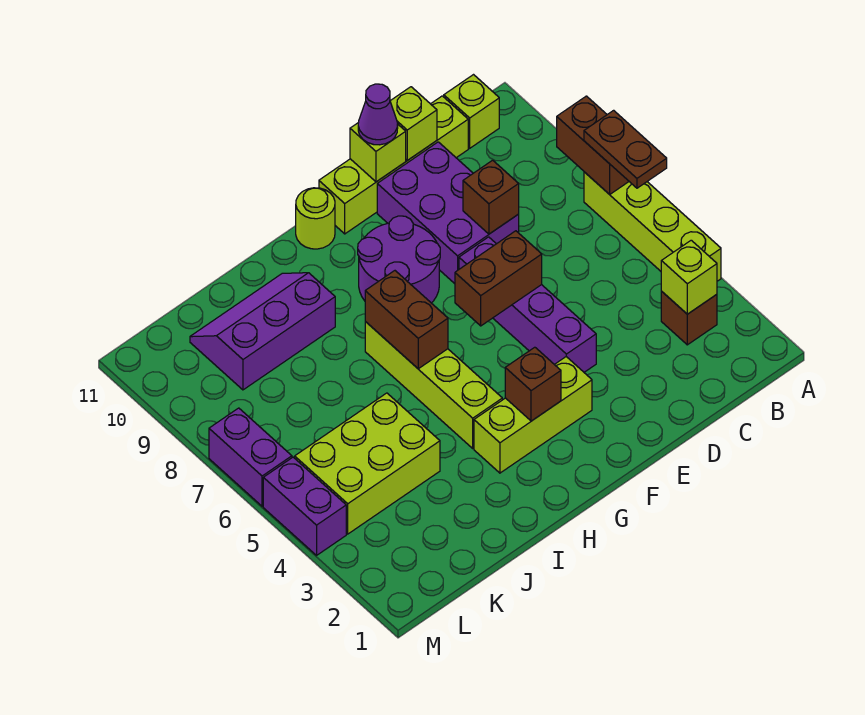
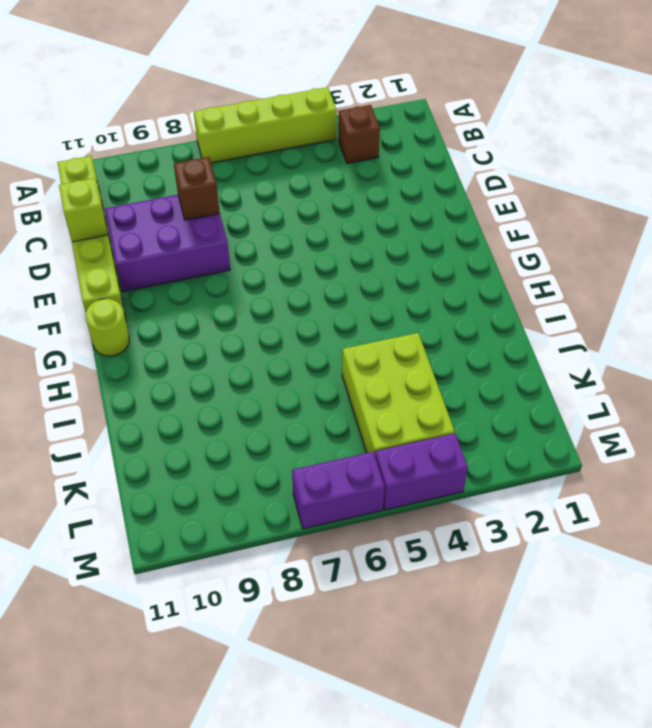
none -> purple brick E4:E7 level 1
none -> lime brick F3:H3 level 1
none -> purple round brick F8:G9 level 1

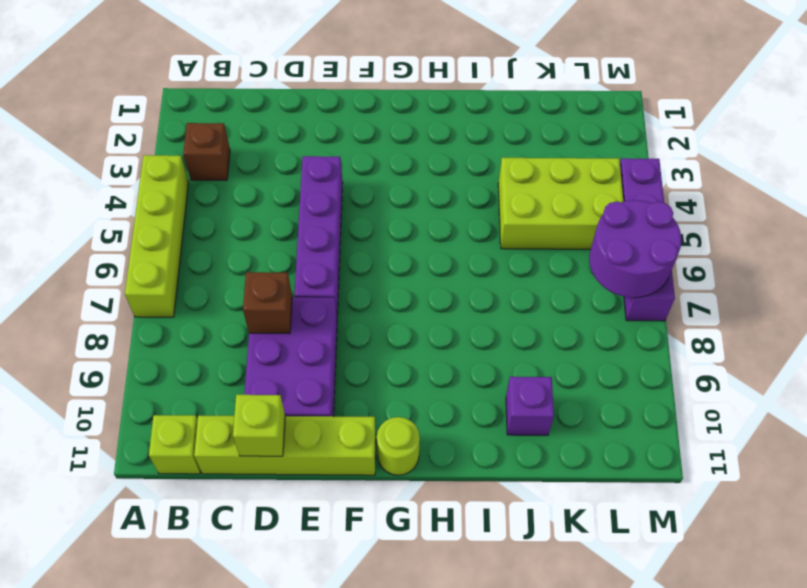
purple brick J10 level 1 -> purple slope I9:K10 level 1 top 9
purple round brick L6:M7 level 2 -> purple round brick F8:G9 level 1
none -> lime brick F3:H3 level 1
none -> lime brick H4:H7 level 1
none -> brown brick A7:A8 level 2

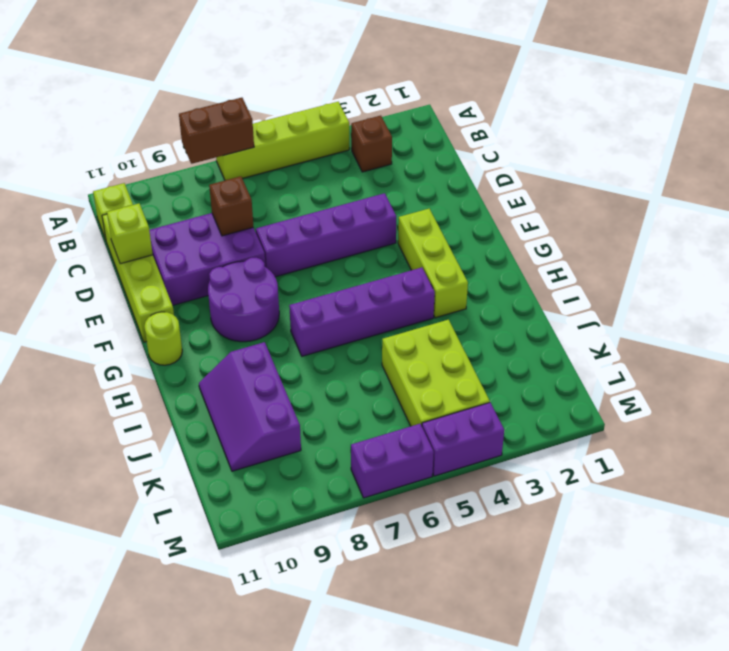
purple brick H4:H7 level 1 -> lime brick H4:H7 level 1
none -> lime brick B3 level 2
none -> brown brick E6:F6 level 2
none -> lime brick E11 level 2

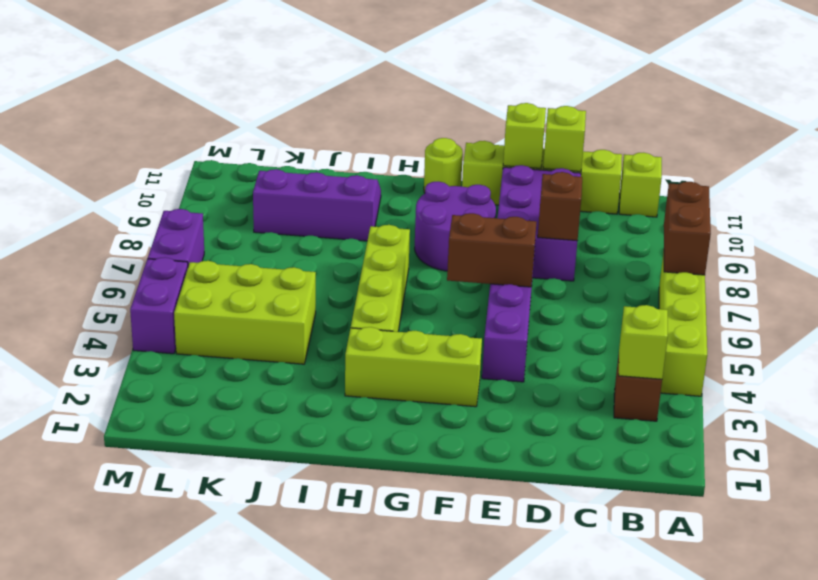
none -> brown brick G3 level 2
none -> brown brick H6:H7 level 2
none -> brown plate A6:A7 level 3

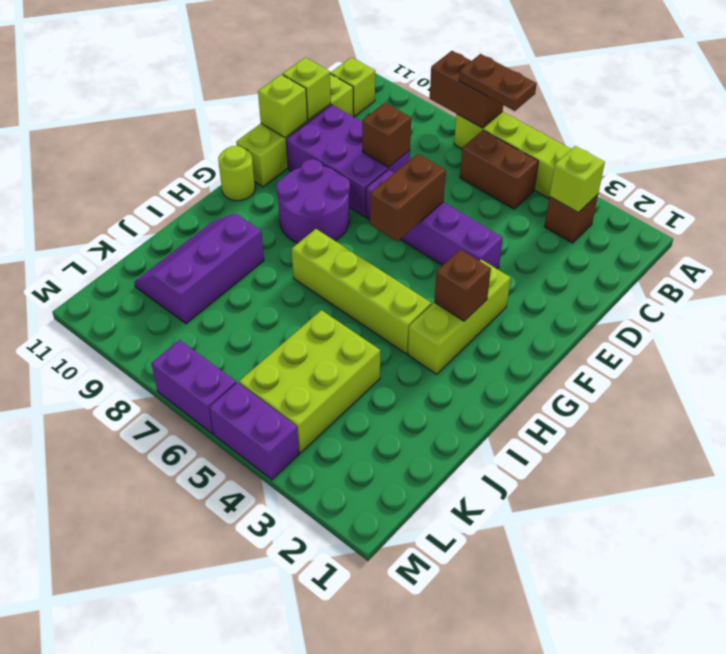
brown brick B5:B6 level 1 -> brown brick H6:H7 level 2
none -> purple cone E11 level 3

